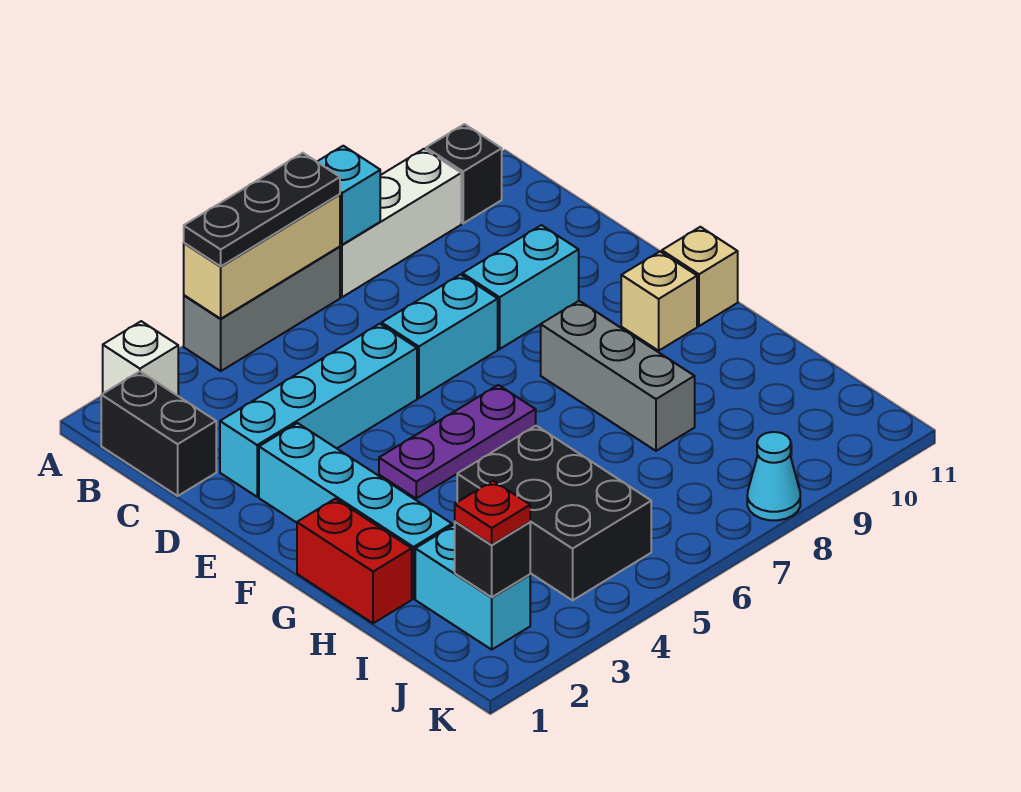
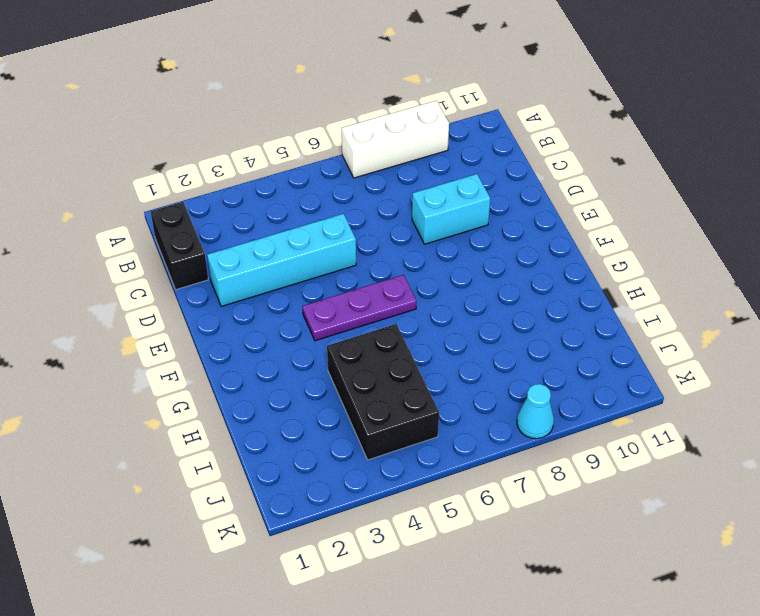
none -> white brick A2 level 1
none -> grey brick A4:A6 level 1
none -> black brick A10 level 1

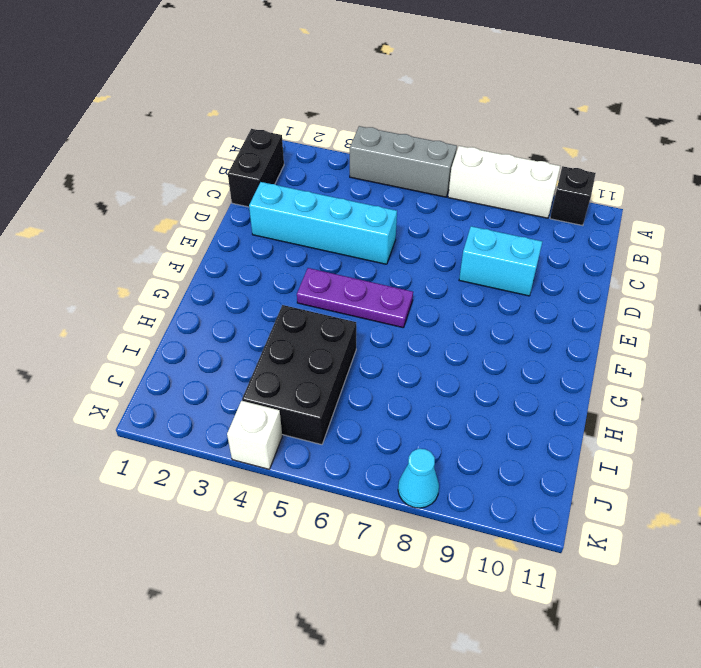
white brick K4 level 1 -> white brick A2 level 1
none -> cyan brick D6:D7 level 1
none -> cyan brick E2:H2 level 1
none -> grey brick F8:H8 level 1

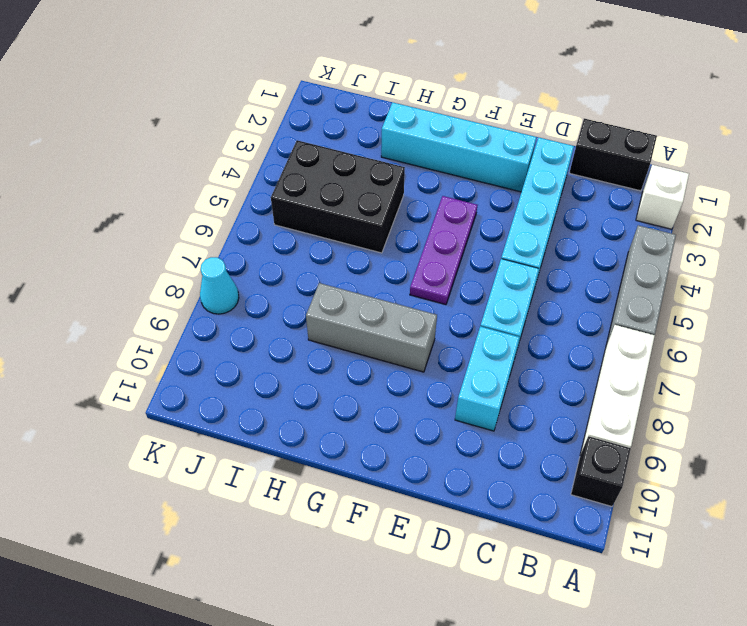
none -> tan brick F10 level 1
none -> tan brick F11 level 1
none -> red brick G1:H1 level 1

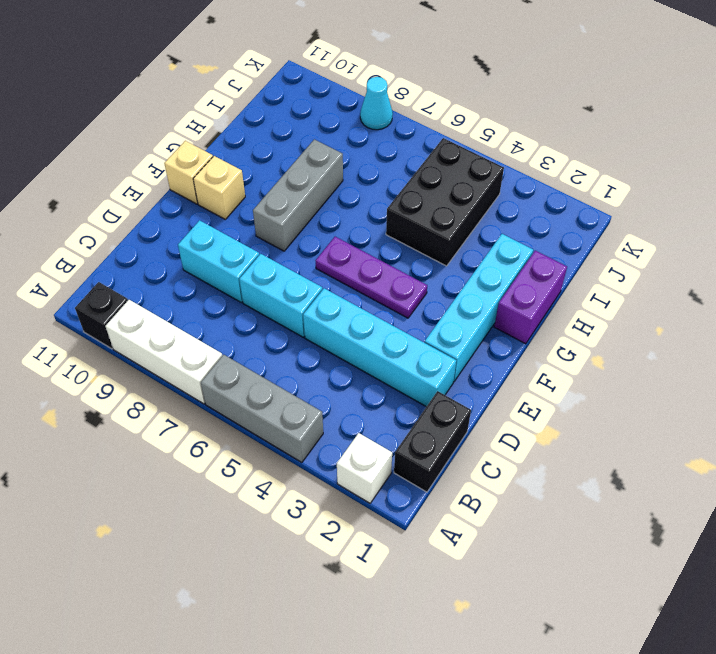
purple brick G1:H1 level 1 -> red brick G1:H1 level 1
none -> cyan brick I2:J2 level 1
none -> tan brick A4:A6 level 2
none -> cyan brick A7 level 2

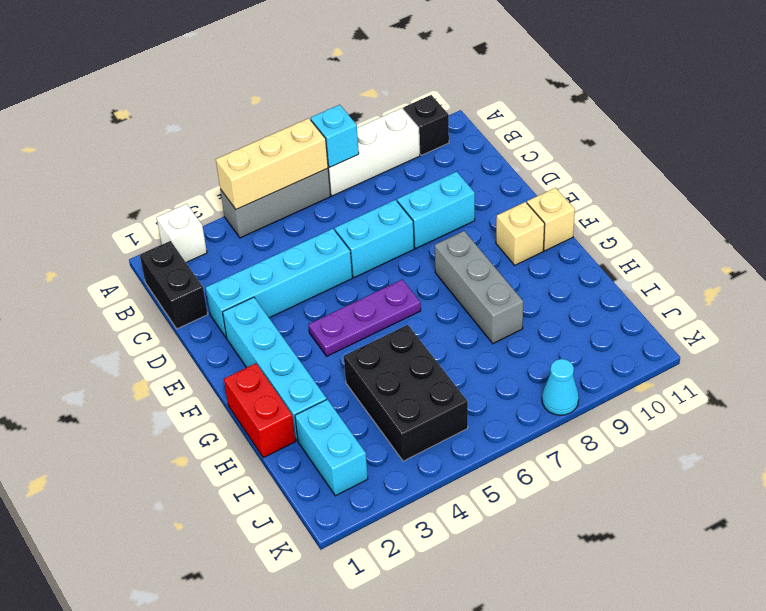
none -> black brick J2 level 2
none -> black plate A4:A6 level 3
none -> red plate J2 level 3

